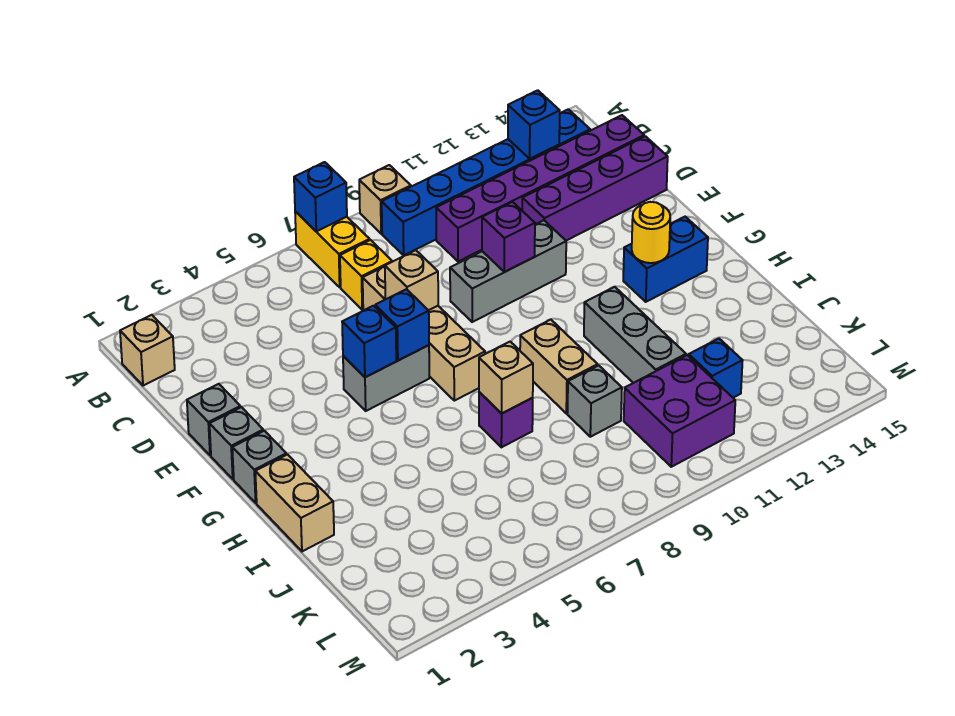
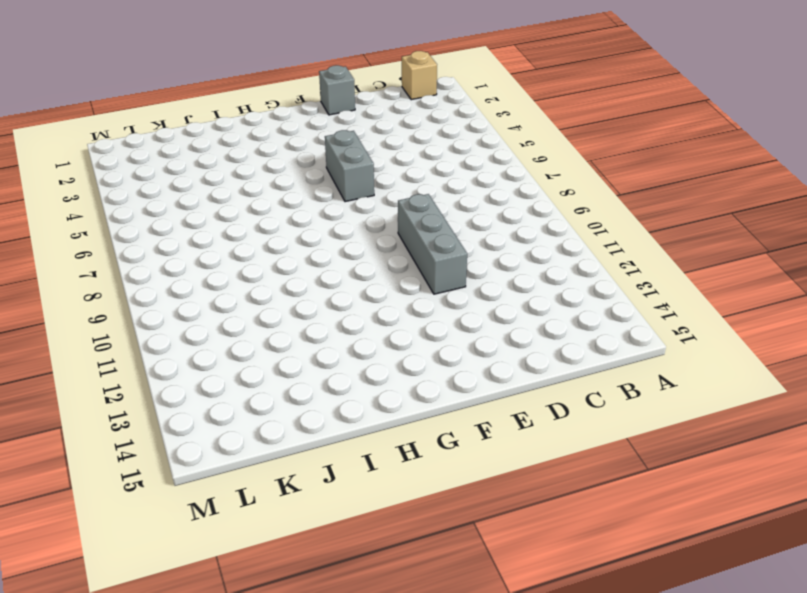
none -> yellow brick A7:B7 level 1
none -> tan brick A9 level 1
none -> blue brick B9:B14 level 1

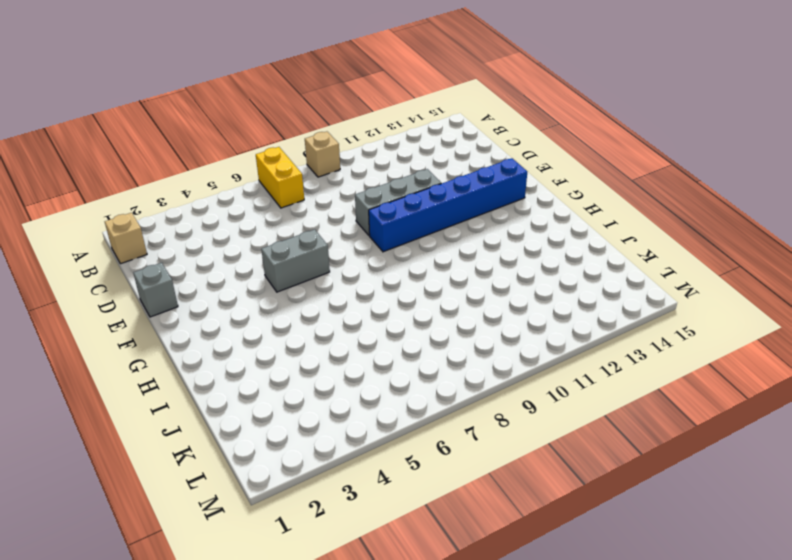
blue brick F9:F14 level 1 -> blue brick B9:B14 level 1
none -> yellow brick C7 level 1
none -> purple brick C10:C15 level 1
none -> tan brick D7:G7 level 1

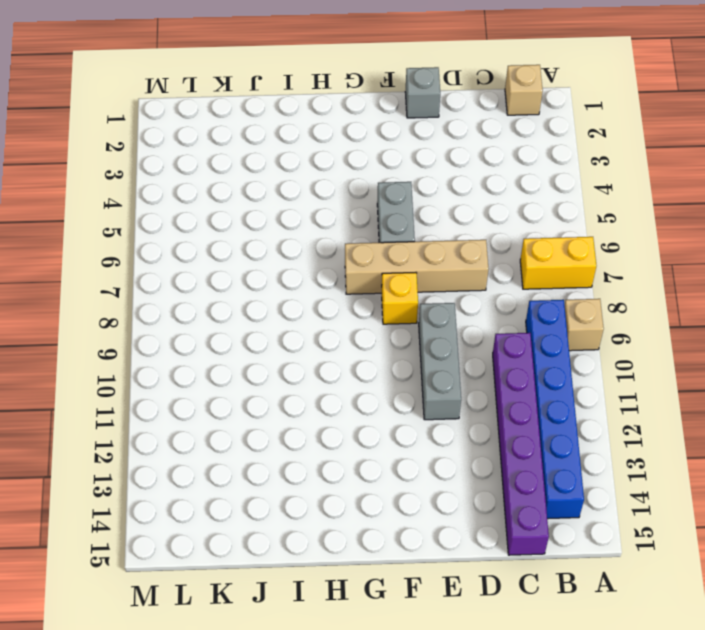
yellow brick F8 level 1 -> yellow brick C7 level 1
none -> purple brick D12:D15 level 1
none -> grey brick F1 level 1
none -> grey brick G1 level 1

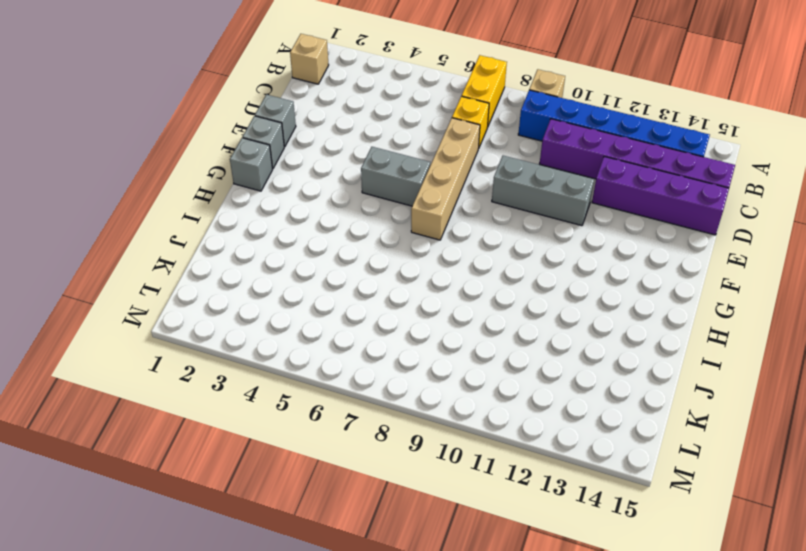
none -> blue brick G13:G14 level 1
none -> tan brick H1:I1 level 1
none -> tan brick H9:I9 level 1

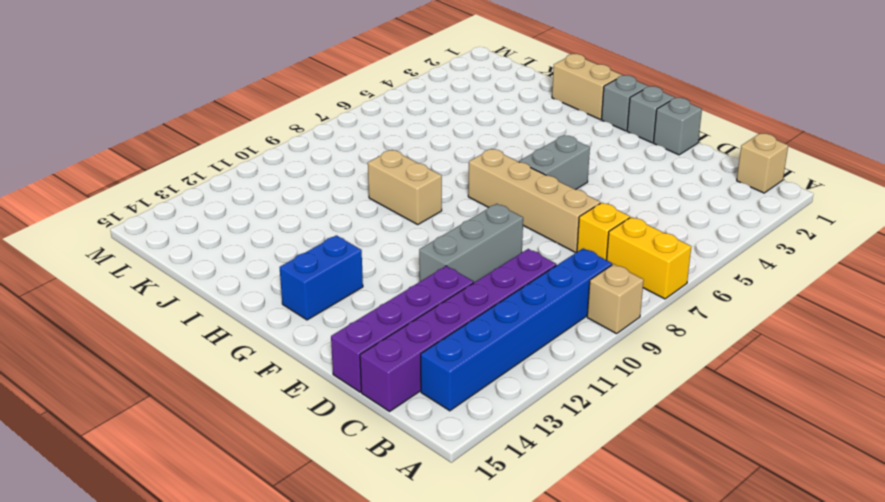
none -> grey brick H11:J11 level 1
none -> purple brick I7 level 1
none -> grey brick J9 level 1

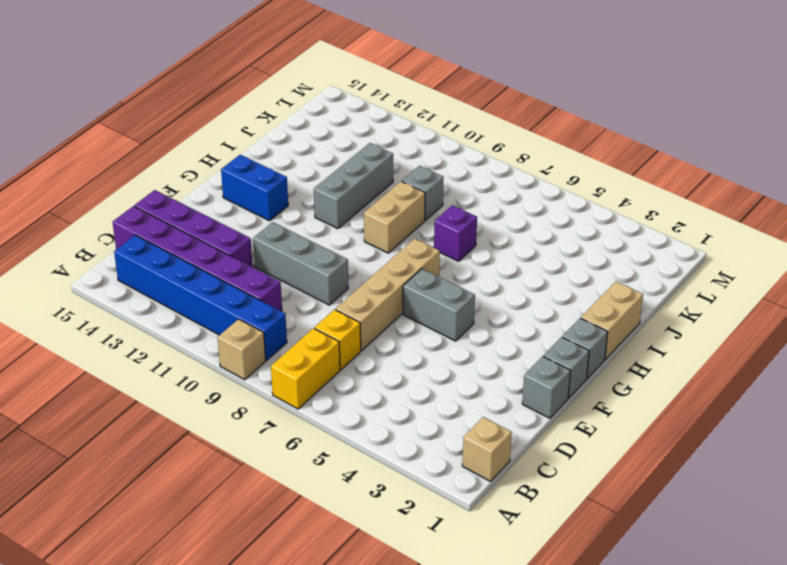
none -> purple brick K10:L11 level 1
none -> blue brick K12 level 1
none -> blue brick A7 level 2

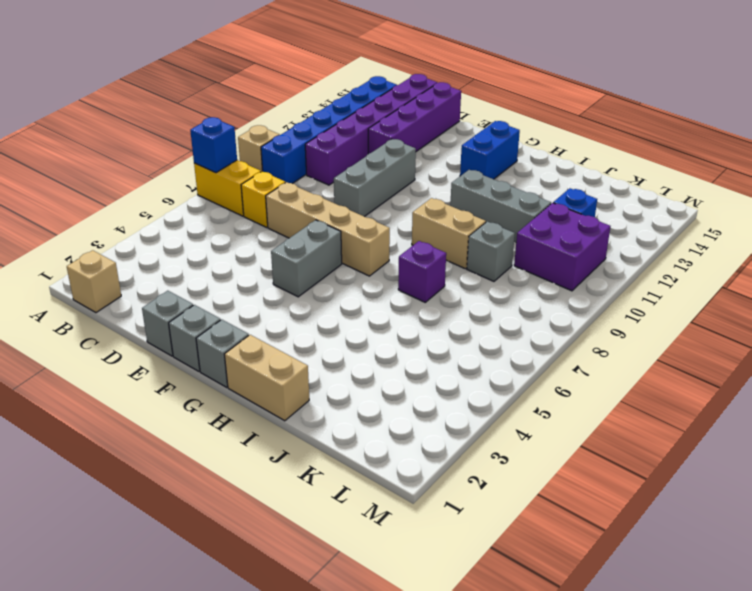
none -> blue brick B13 level 2
none -> tan brick E7 level 2
none -> purple brick E10 level 2

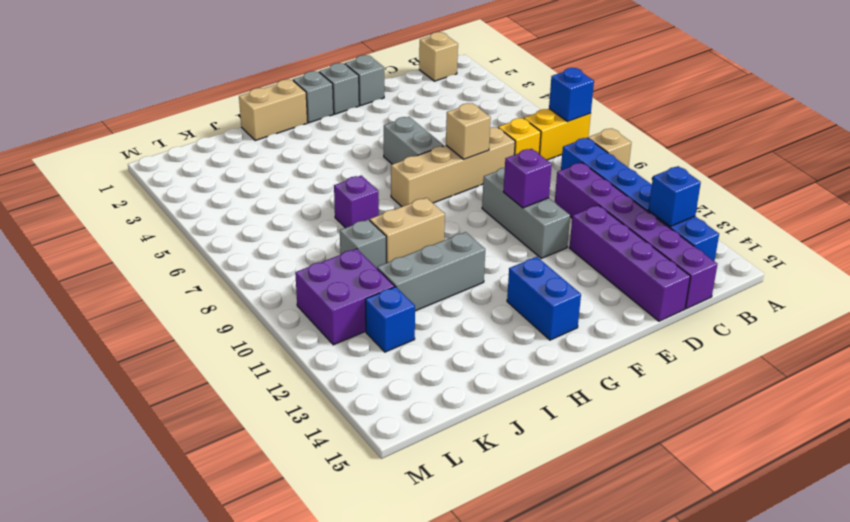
none -> blue brick F5 level 2
none -> blue brick F6 level 2
none -> yellow round brick G13 level 2

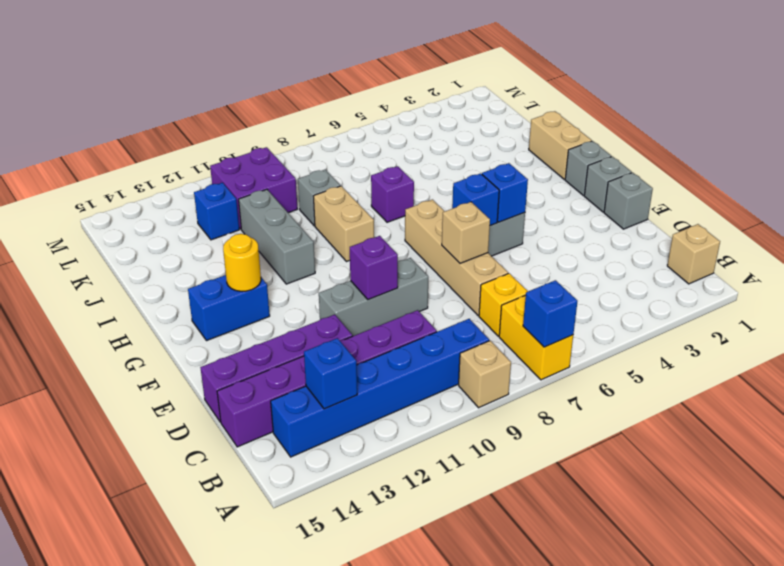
none -> tan brick I7 level 2

